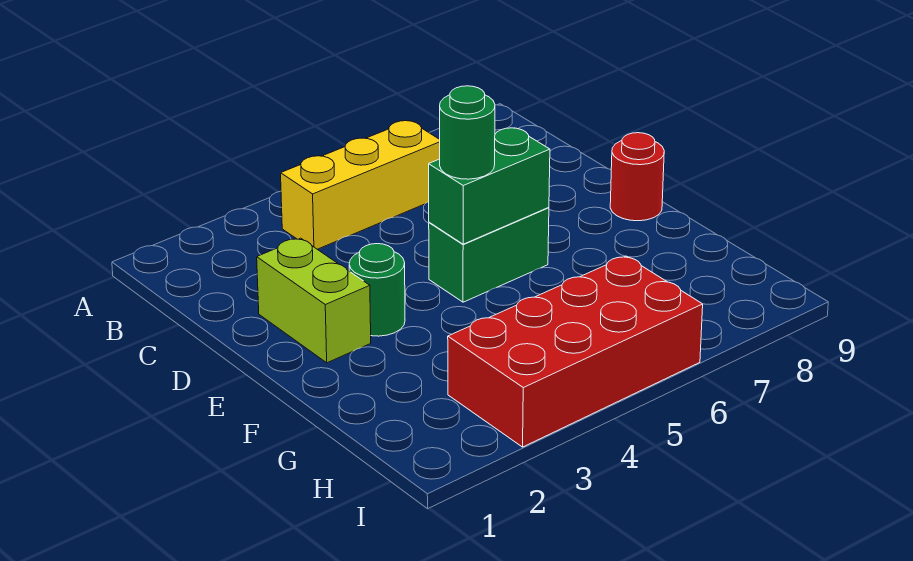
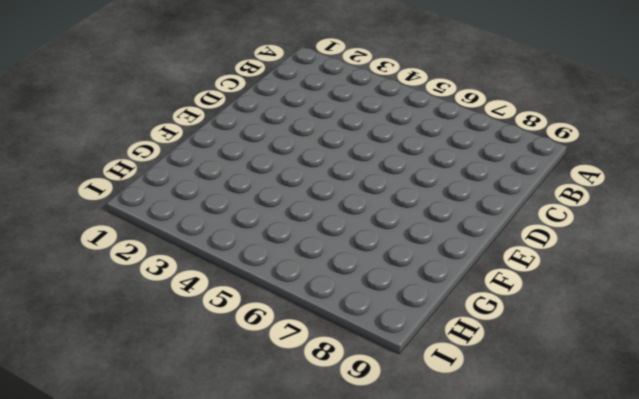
none -> yellow brick B4:B6 level 1
none -> lime brick D2:E2 level 1

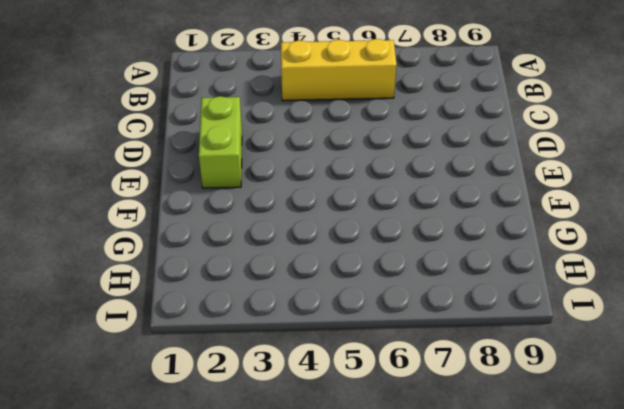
none -> green round brick E3 level 1
none -> green brick E5:E6 level 1

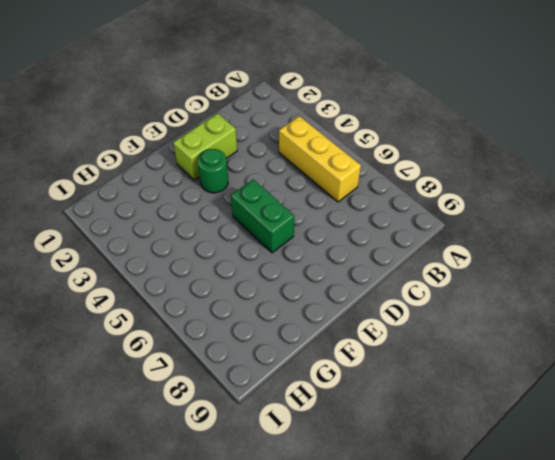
none -> red round brick E9 level 1
none -> red brick H3:I6 level 1

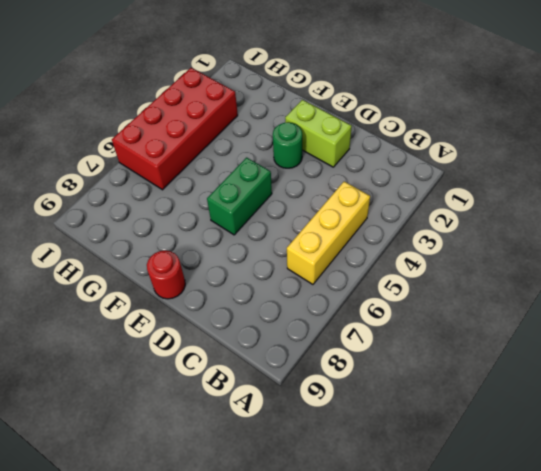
none -> green brick E5:E6 level 2
none -> green round brick E5 level 3

